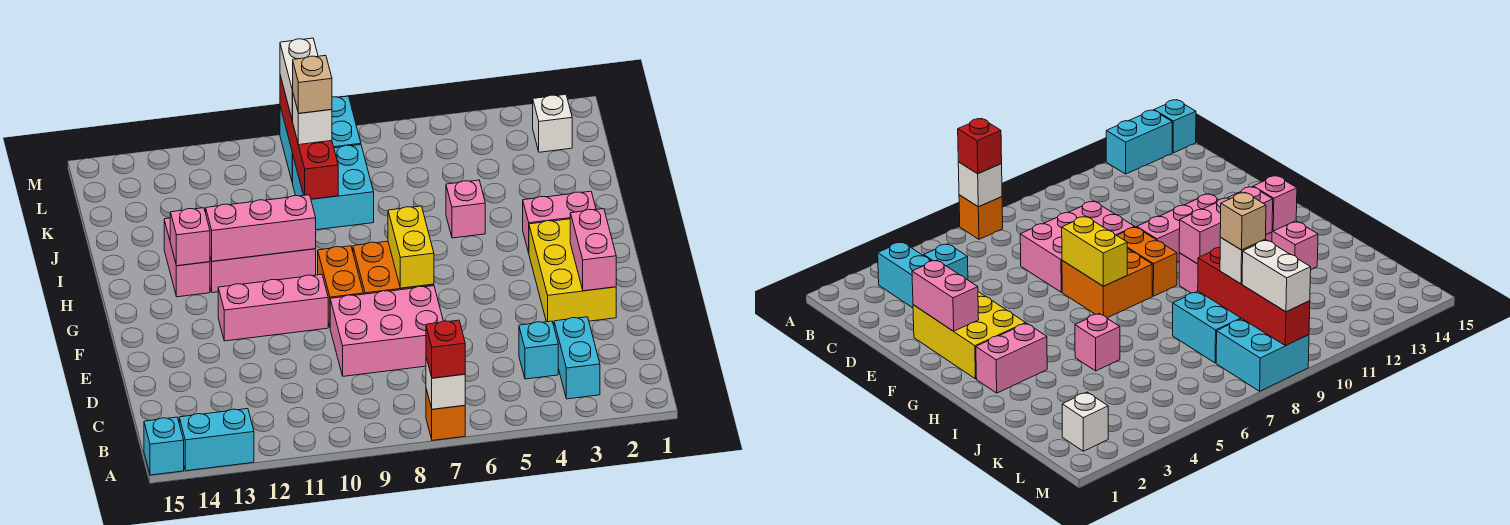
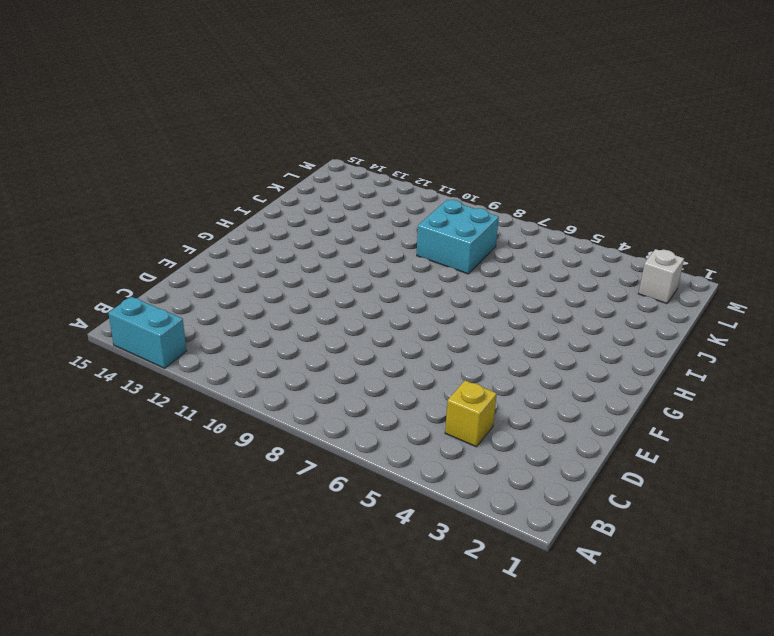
yellow brick C4 level 1 -> cyan brick C4 level 1
none -> orange brick A7 level 1
none -> cyan brick A15 level 1
none -> cyan brick B3:C3 level 1

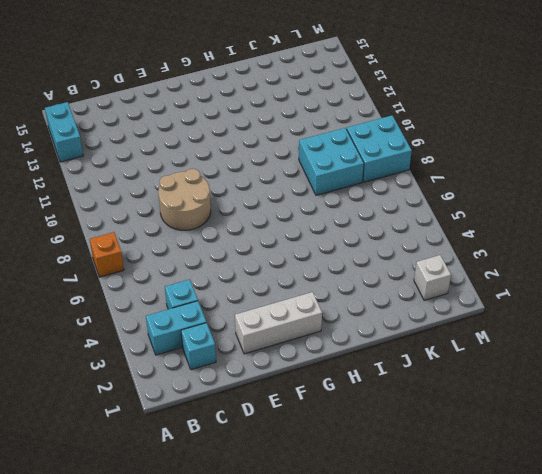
cyan brick C2 level 1 -> cyan brick A15 level 1
tan round brick D8:E9 level 1 -> pink brick D7:E9 level 1
white brick E2:G2 level 1 -> yellow brick E2:G3 level 1
none -> orange brick F7:G8 level 1
none -> orange brick F9:G9 level 1
none -> pink brick F10:F12 level 1

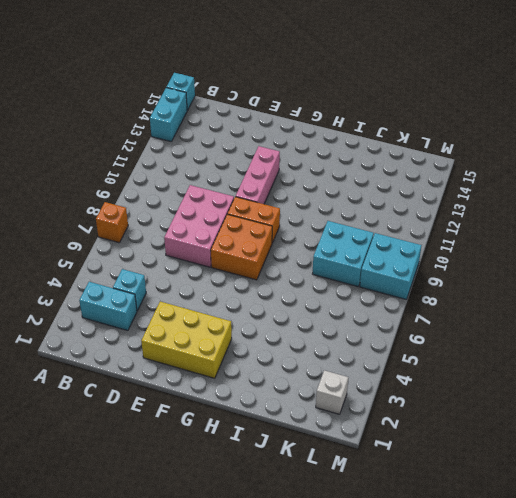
none -> pink brick H2:H3 level 1
none -> pink brick H10:H12 level 1
none -> pink brick H13:I13 level 1

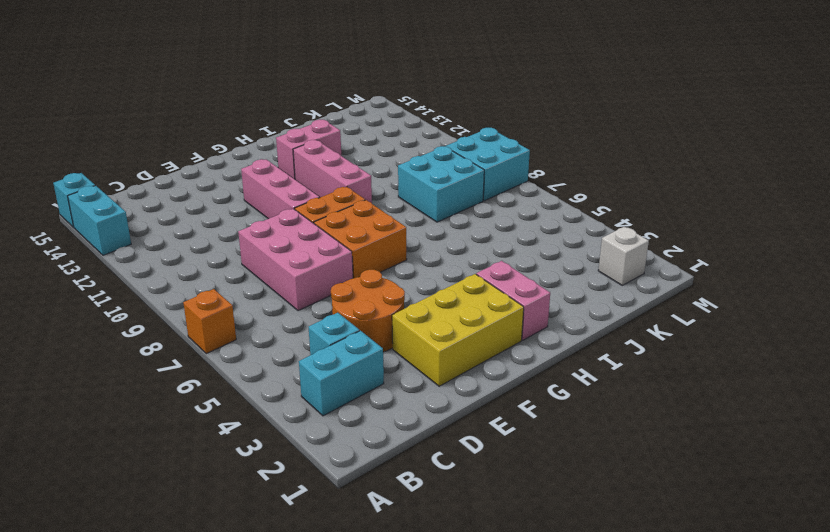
orange round brick D4:E5 level 1 -> none
none -> pink brick I5 level 1
none -> white brick A7 level 2
none -> pink brick E2:F2 level 2

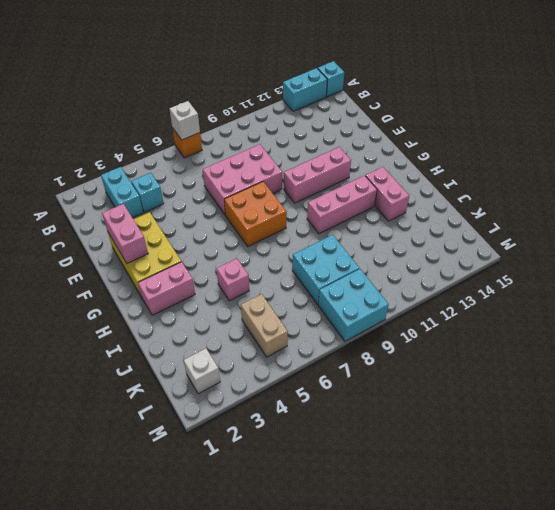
tan brick K5:L5 level 1 -> none
none -> orange brick F9:G9 level 1
none -> yellow brick F7:G7 level 2
none -> pink brick H10:H12 level 2

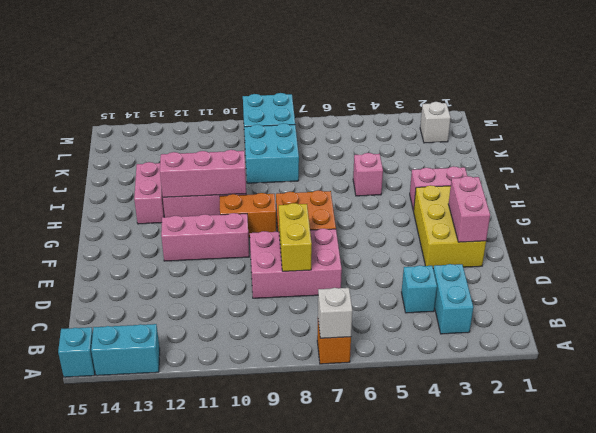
yellow brick D8:E8 level 2 -> yellow brick F7:G7 level 2
orange brick G9:G10 level 1 -> orange brick F9:G9 level 1
none -> pink brick H13 level 2
none -> red brick J9:M9 level 2
none -> red brick A7 level 3

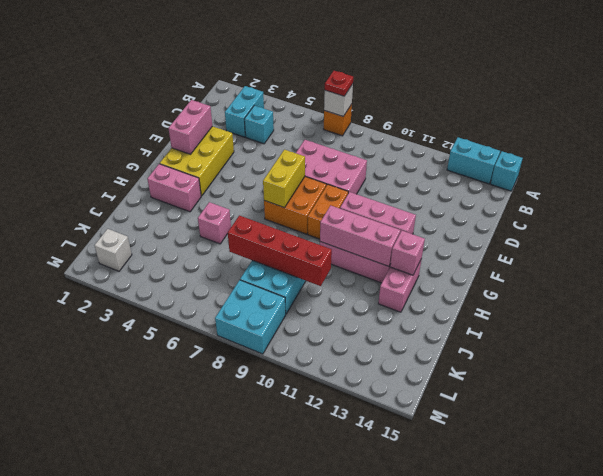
red plate A7 level 3 -> red brick A7 level 3
red brick J7:J10 level 2 -> red brick J9:M9 level 2
none -> white brick K9 level 3
none -> white brick L9:M9 level 3
none -> tan brick K9 level 4

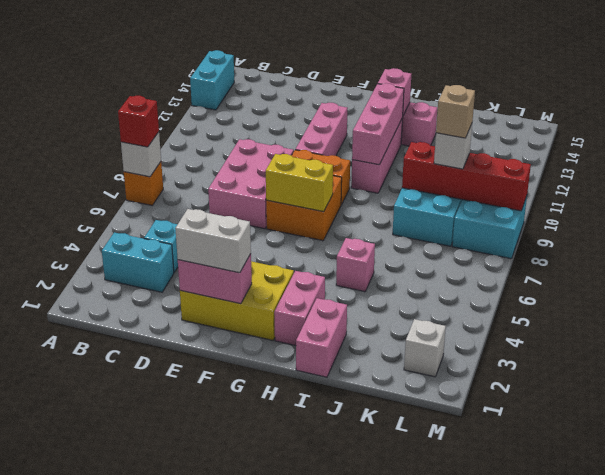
white brick E2:F2 level 3 -> white brick L9:M9 level 3
pink brick I1:I2 level 1 -> none
none -> cyan brick A15 level 1

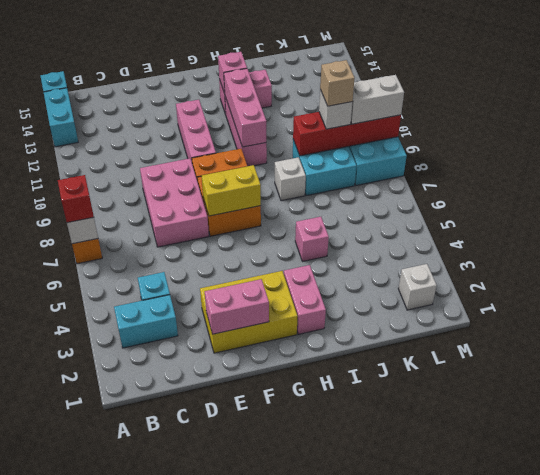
white brick I8 level 1 -> none

